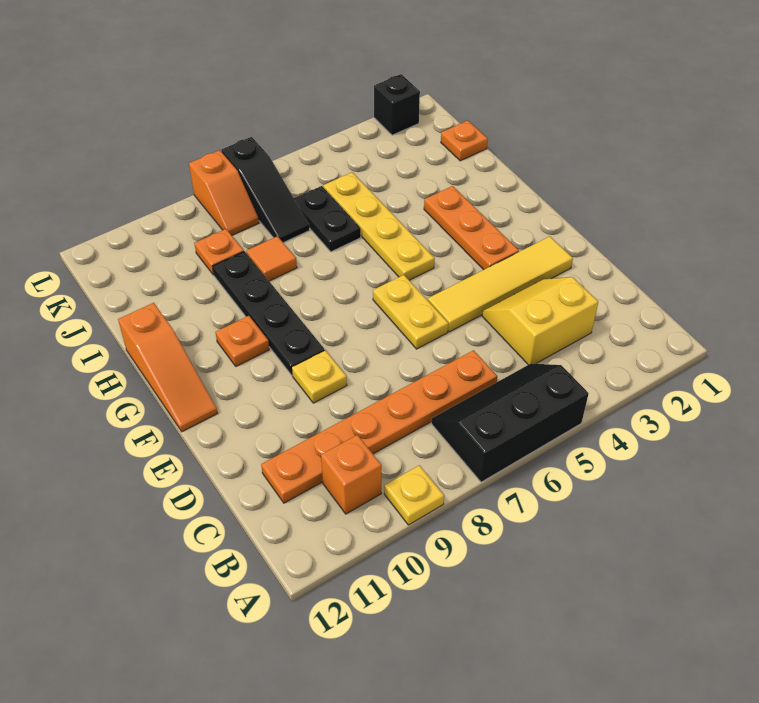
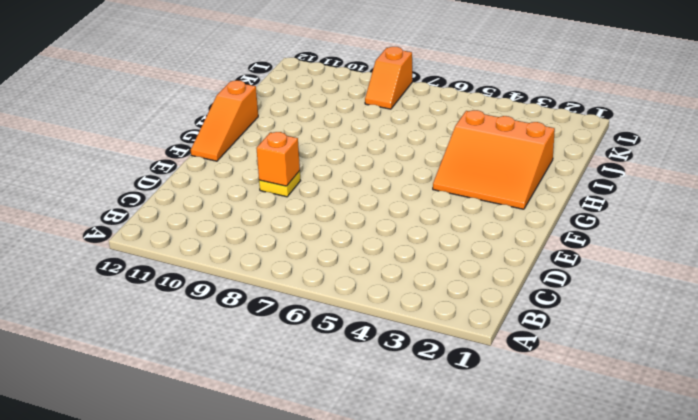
orange brick E9 level 2 -> orange brick B10 level 1
orange slope G2:I4 level 1 top I -> orange plate F3:H3 level 1
none -> black slope A5:B7 level 1 top A
none -> yellow plate A9 level 1
none -> yellow slope C3:D4 level 1 top C

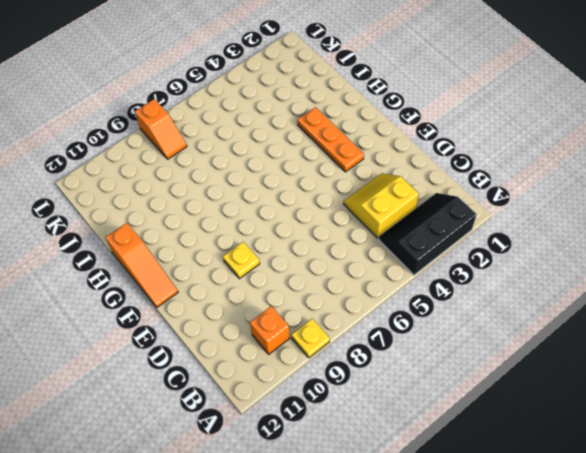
black slope A2:B4 level 1 top A -> black slope A5:B7 level 1 top A
none -> orange plate C6:C11 level 1
none -> yellow tile E2:E5 level 1
none -> yellow plate E6:F6 level 1

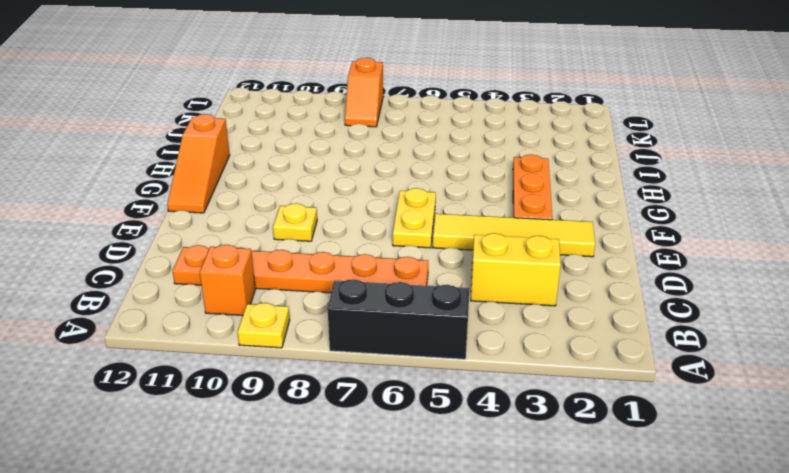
none -> black plate F9:I9 level 1
none -> yellow plate G5:J5 level 1
none -> orange plate G10 level 1

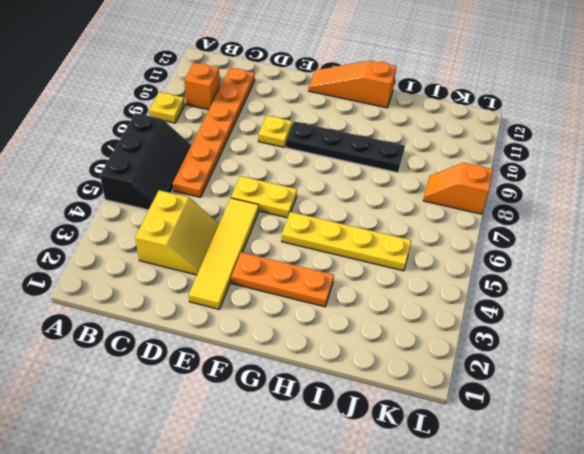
none -> orange plate G10 level 1
none -> black plate I6:J6 level 1
none -> orange tile I8 level 1

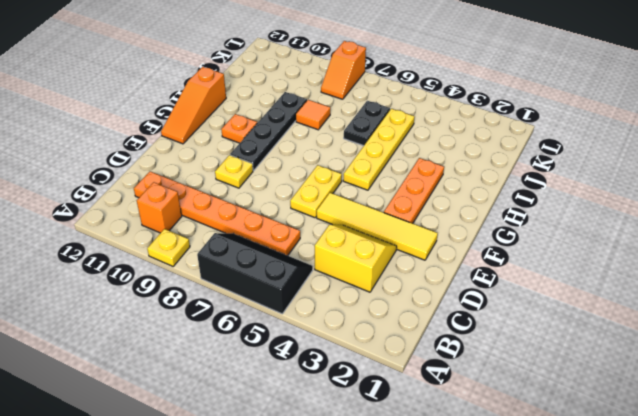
none -> orange plate J1 level 1
none -> black slope J7:L7 level 1 top L
none -> orange plate J9 level 1

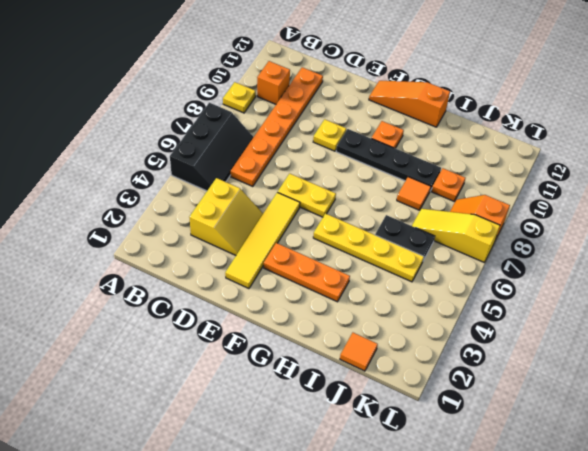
orange tile J1 level 1 -> orange plate J1 level 1
yellow slope J7:L7 level 1 top L -> black slope J7:L7 level 1 top L
none -> black brick L2 level 1

